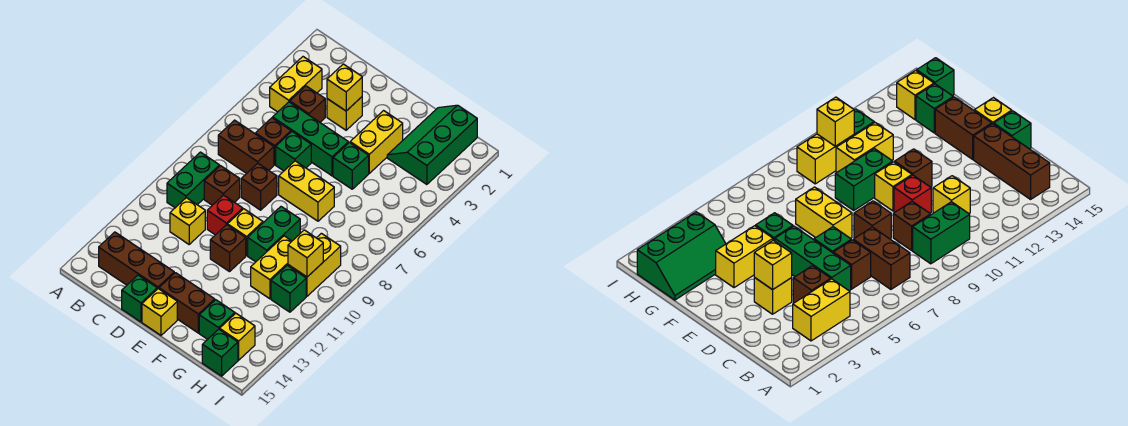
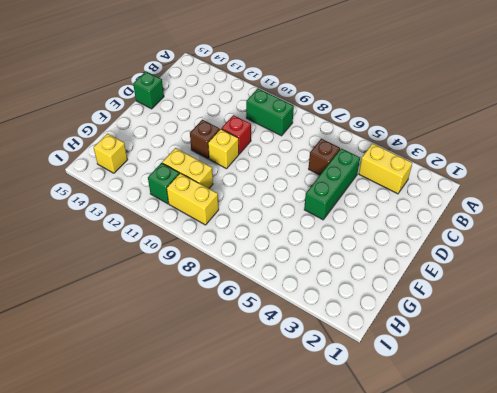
none -> brown brick B7:C7 level 1
none -> brown brick B14:D14 level 1
none -> brown brick C4 level 1
none -> brown brick C9 level 1

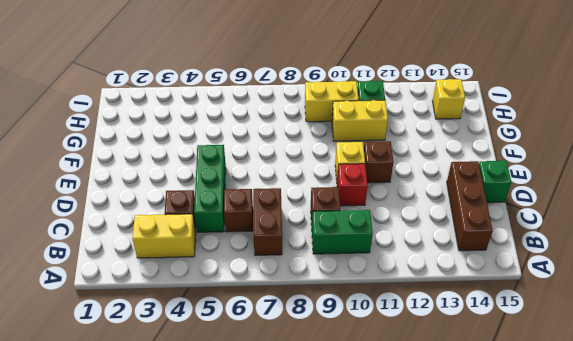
none -> yellow brick C11 level 1
none -> yellow brick D3 level 1
none -> green brick D6 level 1
none -> brown brick D8 level 1

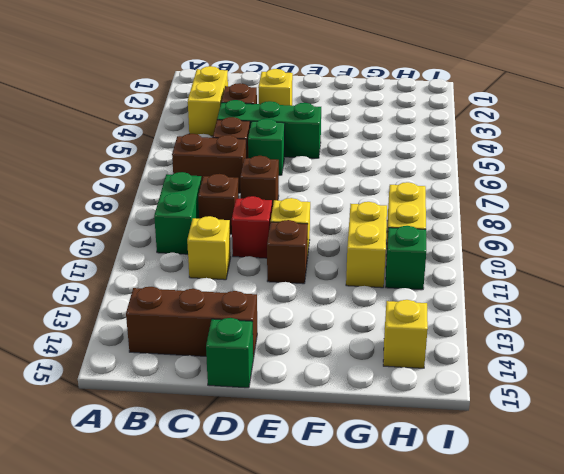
none -> yellow brick E7:F7 level 1
none -> brown brick E14:F14 level 1
none -> yellow brick E15 level 1
none -> yellow brick F3:F4 level 1

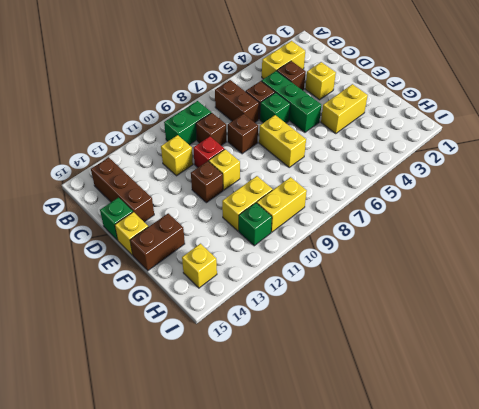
brown brick F14:F15 level 1 -> brown brick E14:F14 level 1
none -> green brick F5 level 1
none -> green brick F9:F10 level 1
none -> green slope G1:H3 level 1 top H
none -> green brick G14 level 1

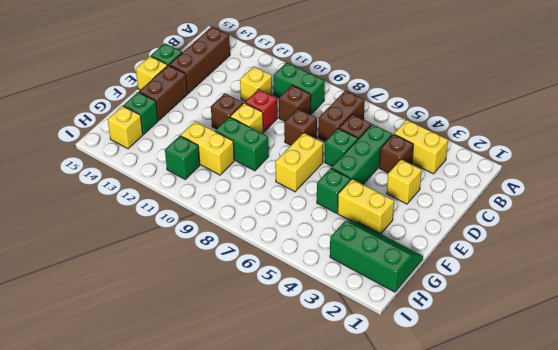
none -> yellow brick H9:H10 level 1
none -> green brick H15 level 1
none -> yellow brick D3 level 2
none -> yellow brick H10 level 2

